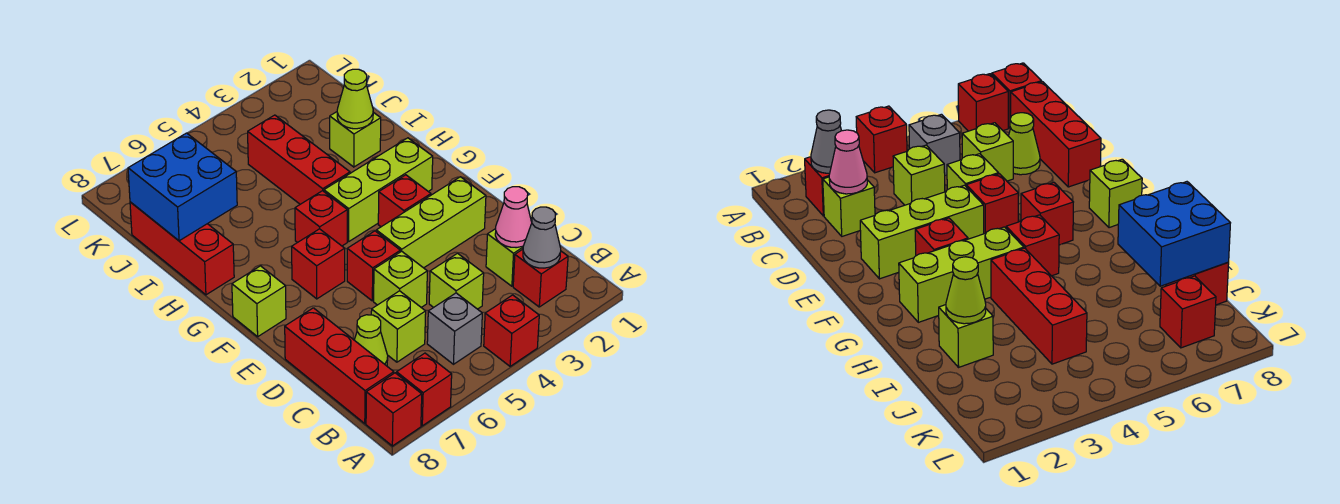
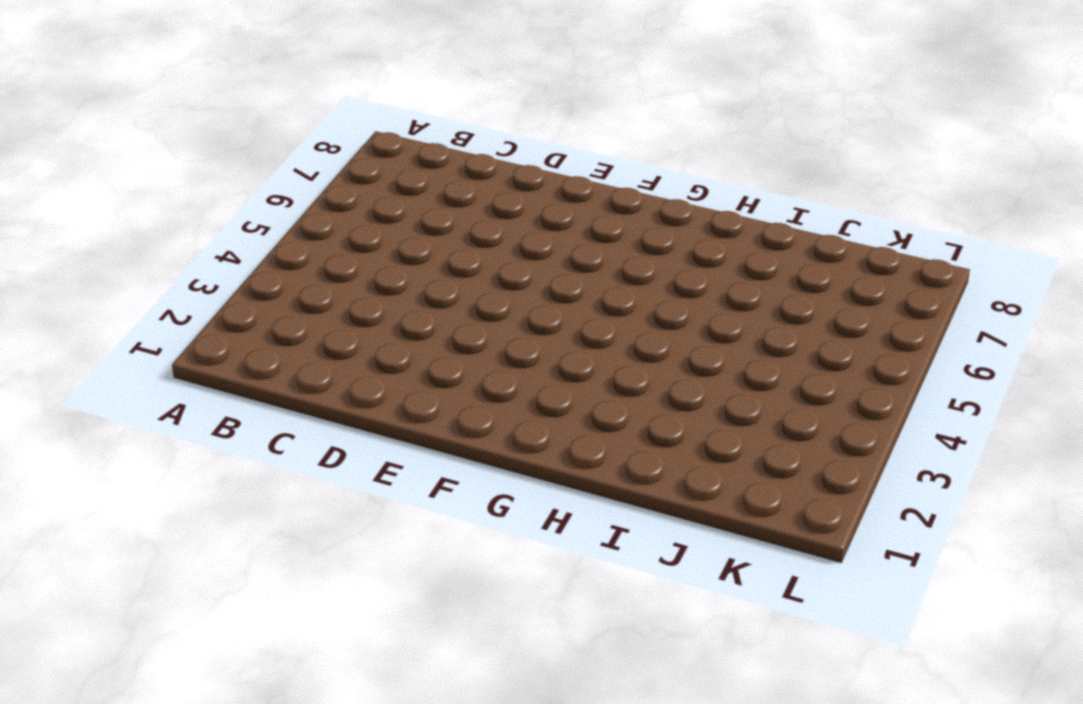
none -> red brick A4 level 1
none -> red brick A7 level 1
none -> red brick A8 level 1

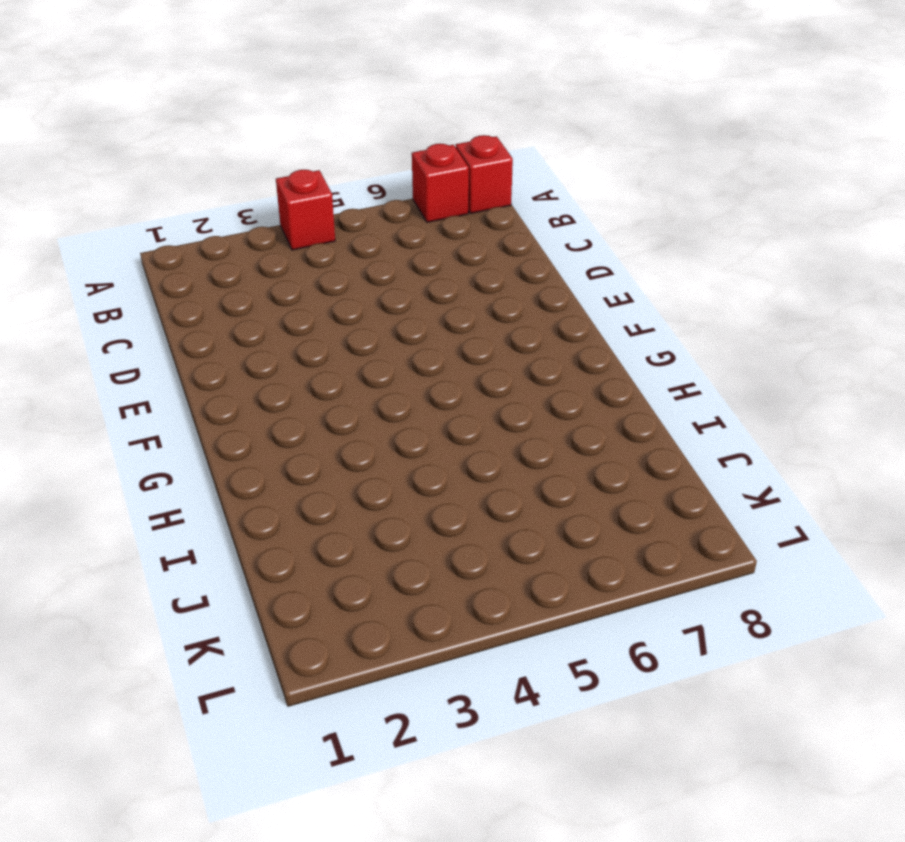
none -> red brick B2 level 1
none -> grey brick B5 level 1
none -> red brick B8:D8 level 1

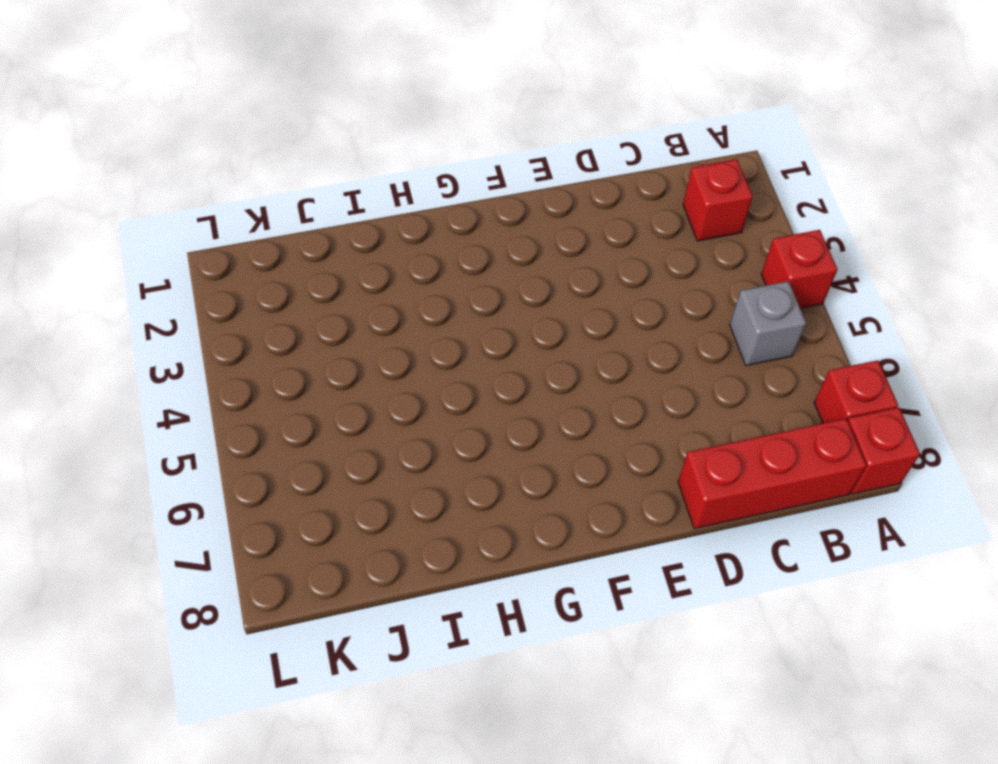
none -> lime brick C2 level 1
none -> lime brick C4 level 1
none -> lime brick C6 level 1

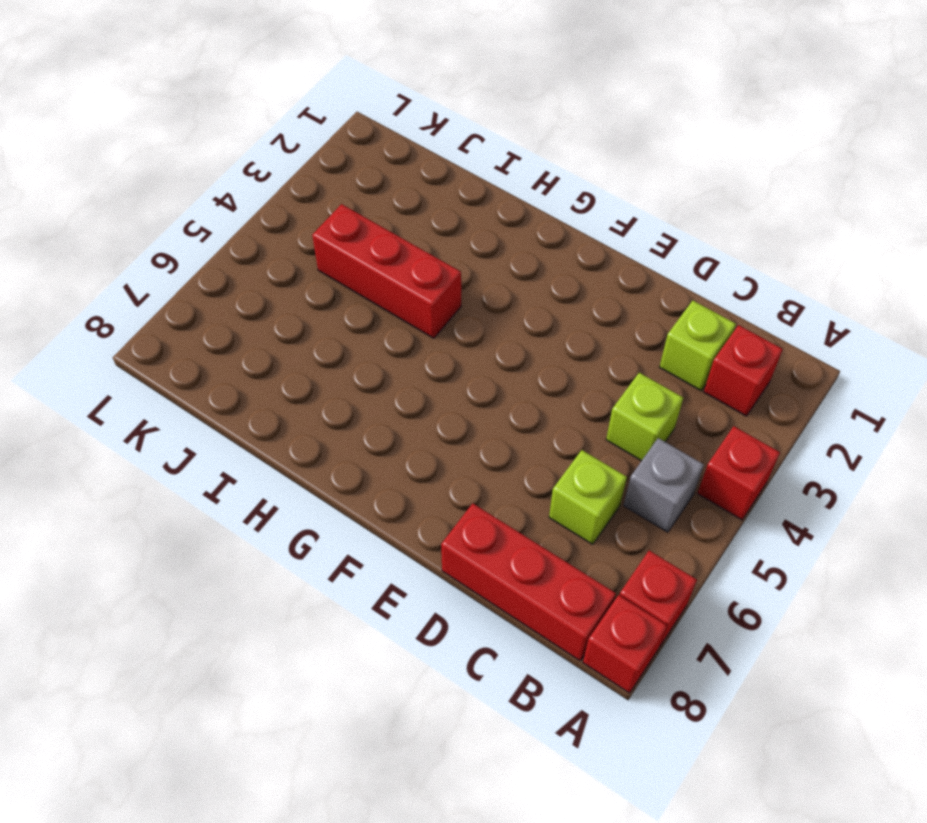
none -> lime cone C7 level 1
none -> lime brick D5 level 1
none -> lime brick E2:E4 level 1

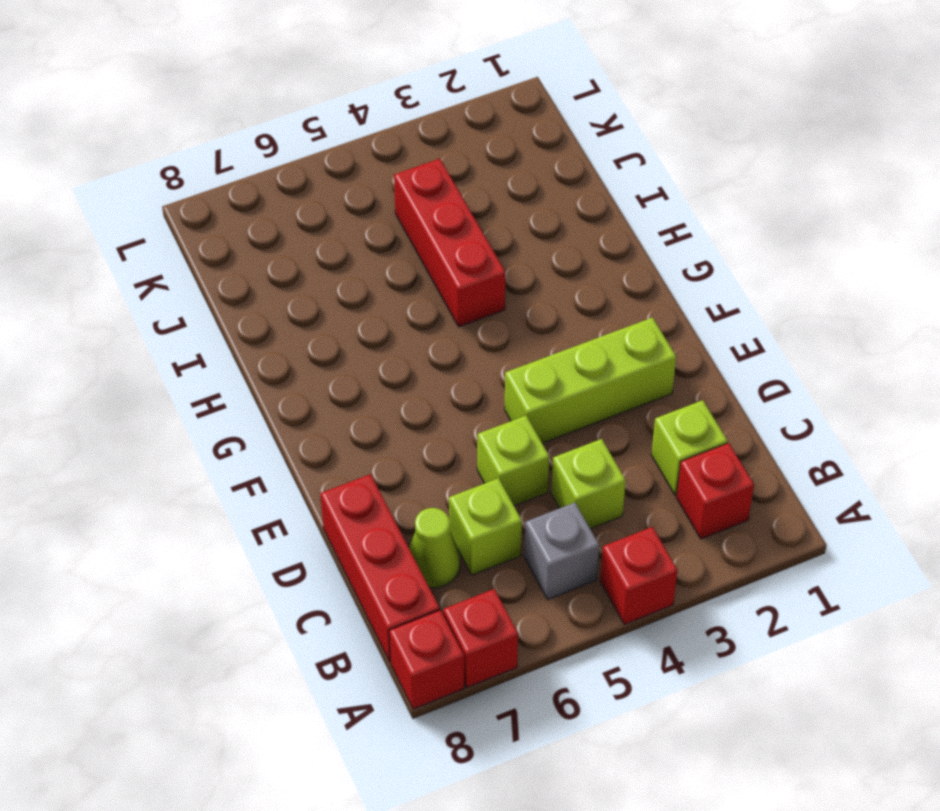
none -> red brick E5 level 1
none -> red brick F3 level 1
none -> red brick F6 level 1

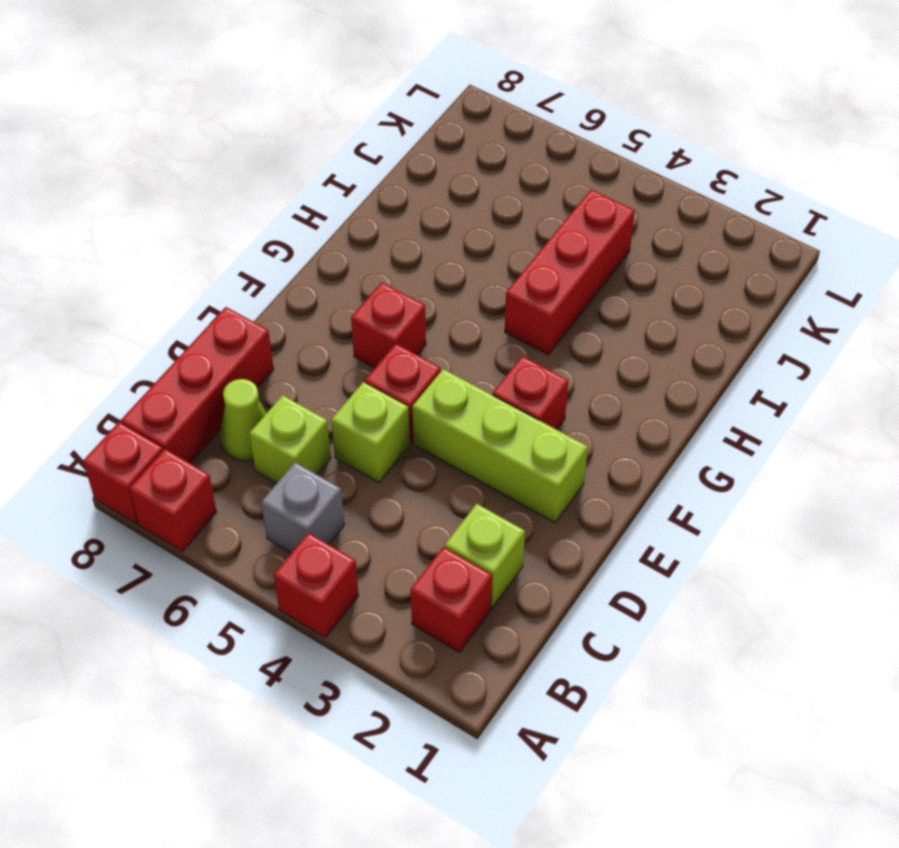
none -> lime brick C4 level 1
none -> lime brick F8 level 1
none -> lime brick G2:G4 level 1

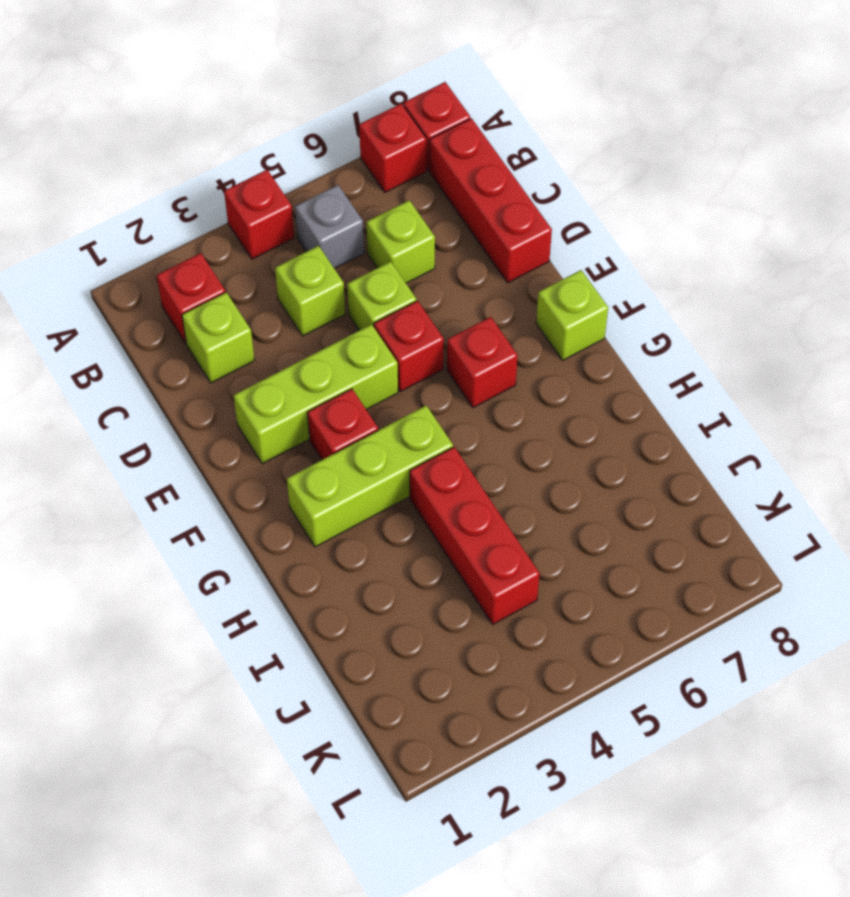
none -> lime cone C7 level 1
none -> red brick G5 level 1
none -> red brick H8:J8 level 1

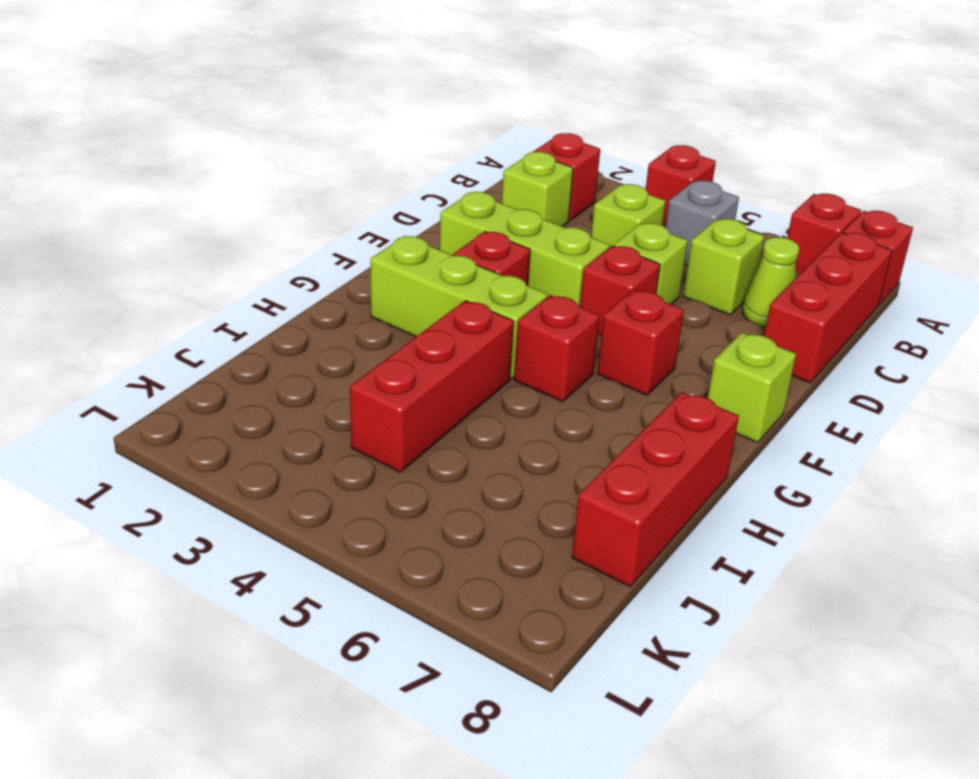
none -> lime brick I2 level 1
none -> red brick K7 level 1
none -> grey cone B2 level 2

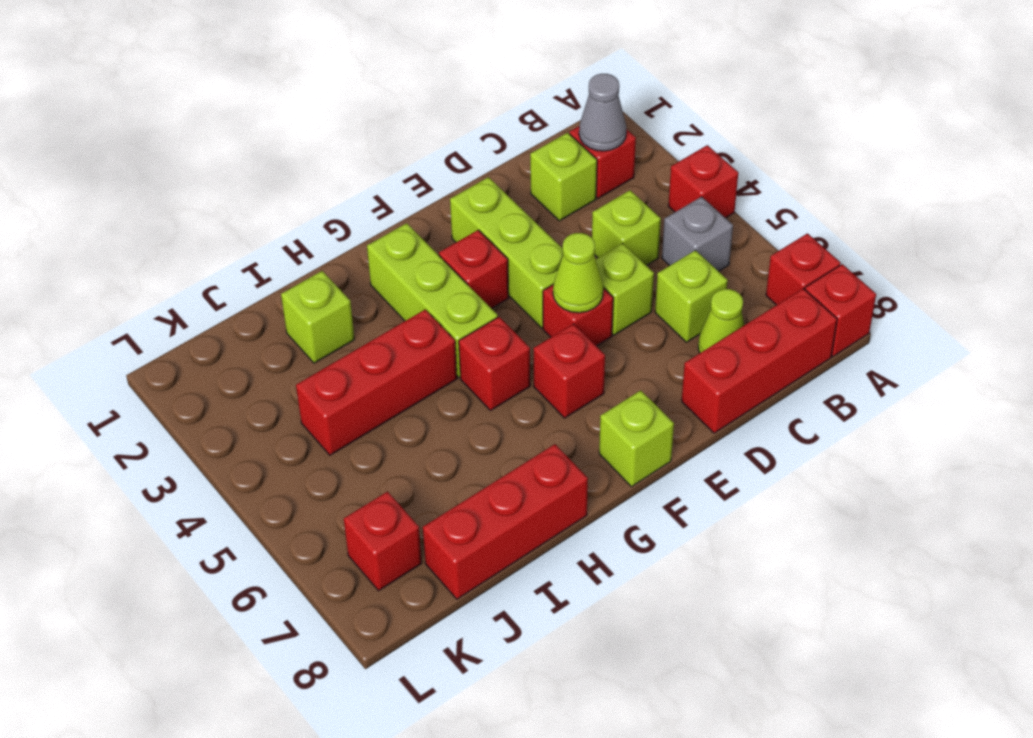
lime cone E5 level 2 -> lime cone I2 level 2
none -> pink cone C2 level 2
none -> blue brick I7:J8 level 2

